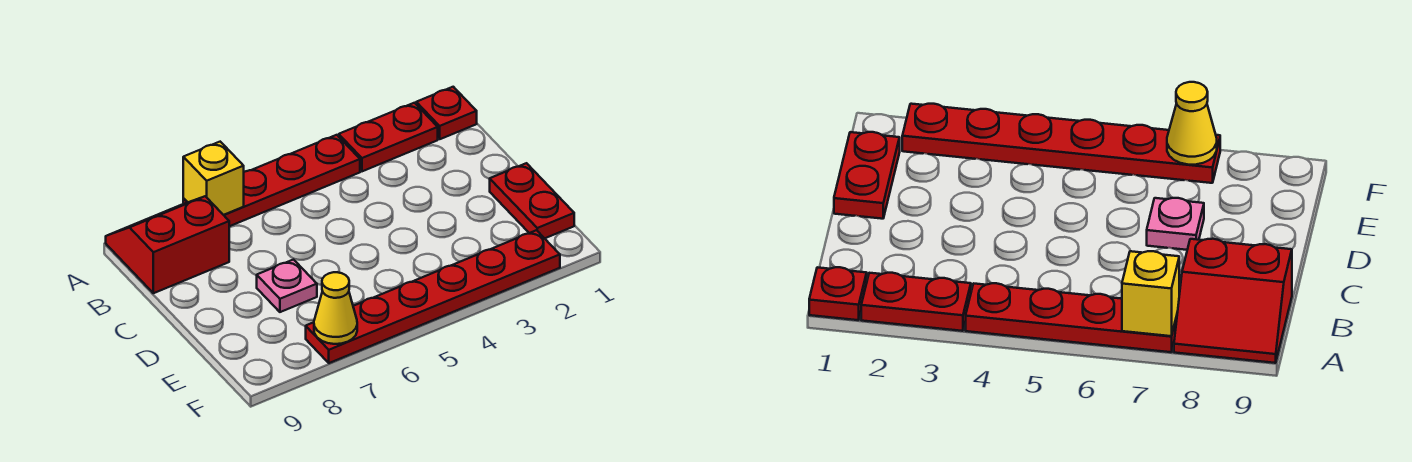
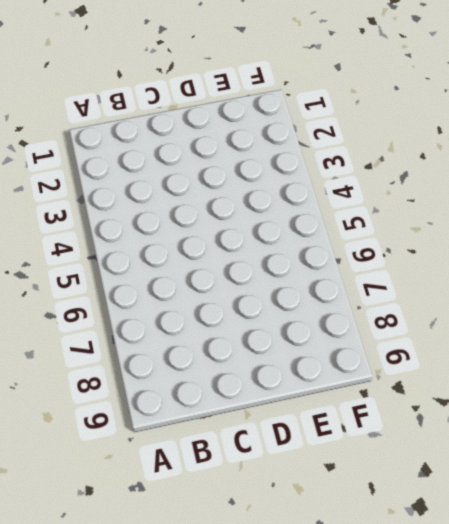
none -> red plate A1 level 1
none -> red plate A2:A3 level 1

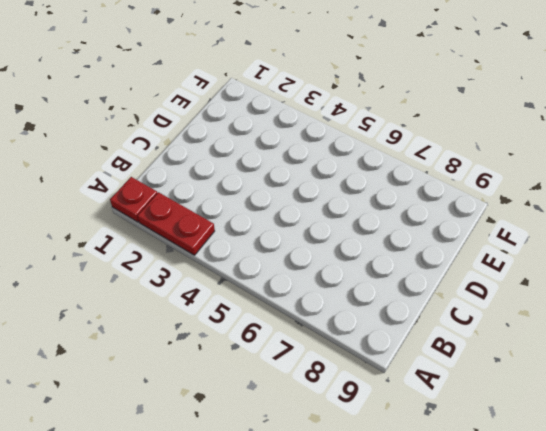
none -> red plate A4:A7 level 1
none -> red slope A8:B9 level 1 top B

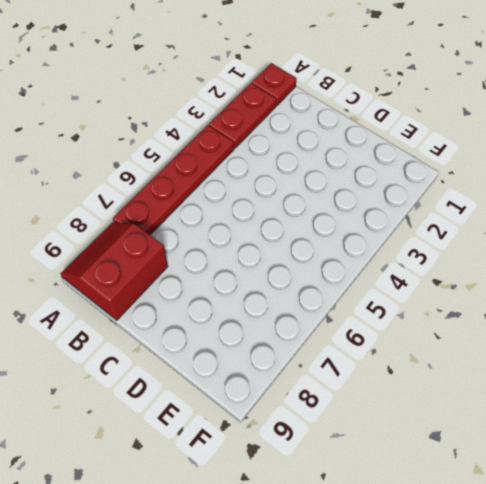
none -> red plate D1:E1 level 1
none -> pink plate D7 level 1

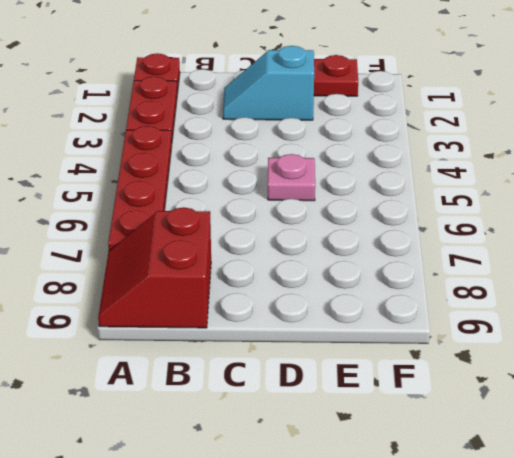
cyan slope C2:D2 level 1 top D -> none
pink plate D5 level 1 -> pink plate D7 level 1
none -> red plate F2:F7 level 1
none -> yellow brick A7 level 2

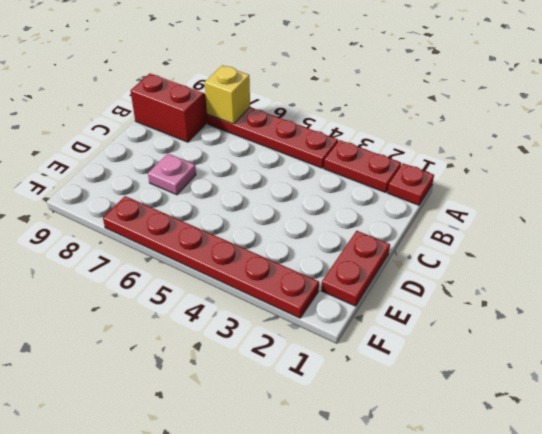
none -> yellow cone F7 level 2

